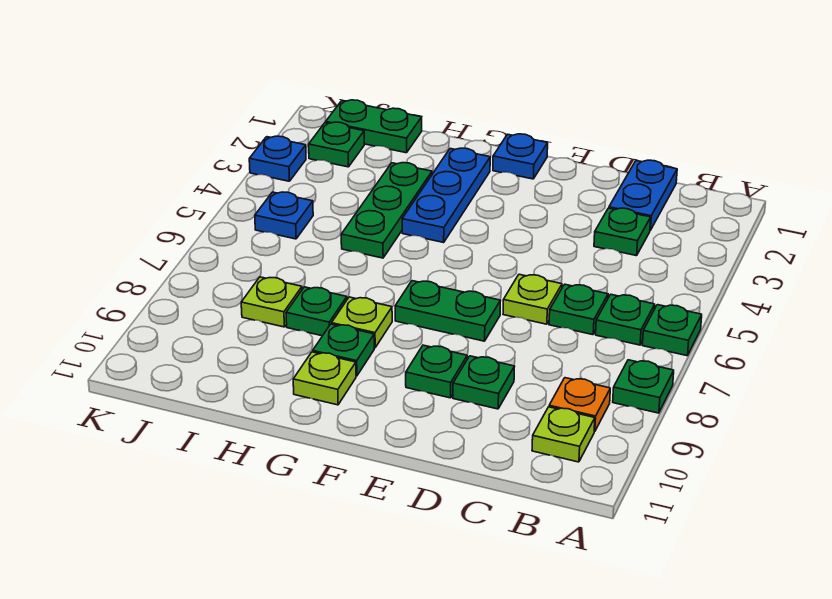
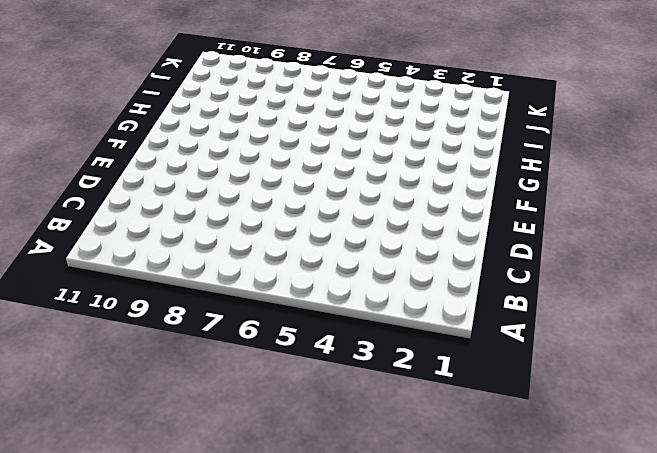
none -> green plate A6 level 1
none -> green plate A8 level 1
none -> green plate B6 level 1

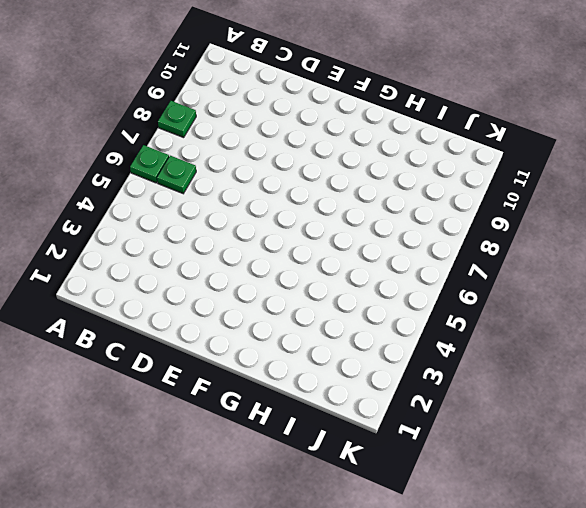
none -> orange plate B9 level 1
none -> lime plate B10 level 1
none -> blue plate C1:C2 level 1

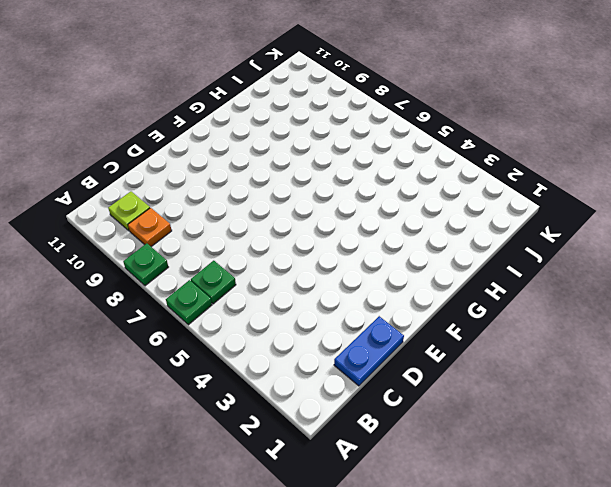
blue plate C1:D1 level 1 -> blue plate C1:C2 level 1
none -> green plate C3 level 1
none -> green plate C6 level 1
none -> lime plate D6 level 1

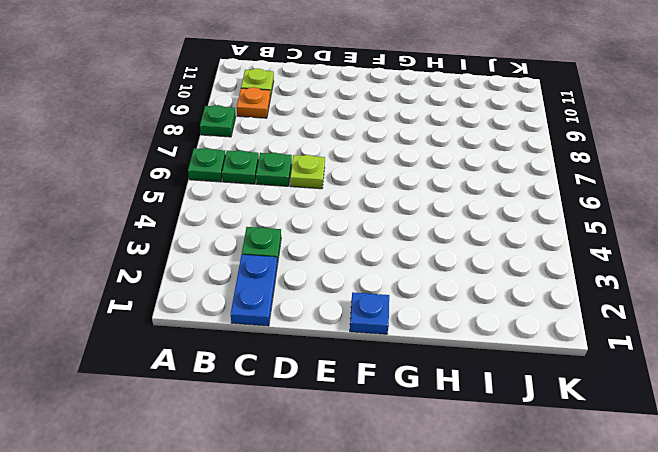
none -> green plate D9 level 1
none -> green plate E7:F7 level 1
none -> green plate E9 level 1

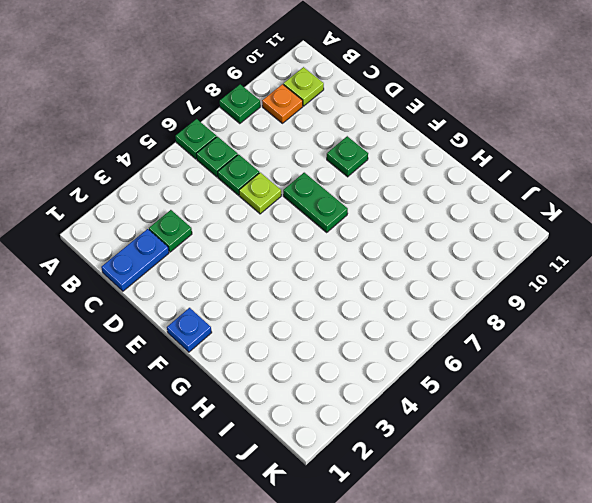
none -> green plate D9 level 1
none -> blue plate G2:G4 level 1
none -> lime plate G8 level 1

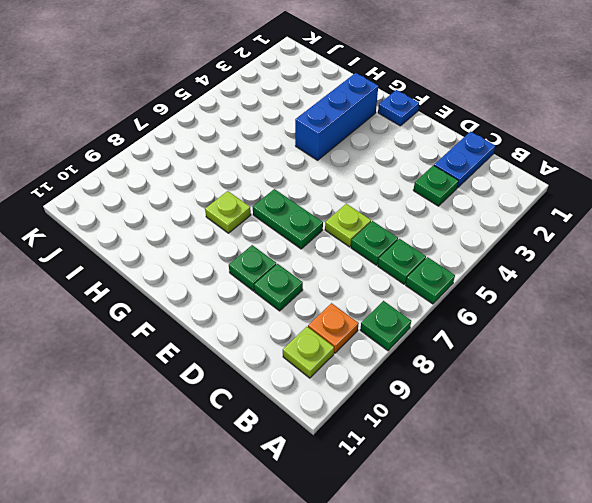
blue brick G2:G4 level 1 -> blue plate G2:G4 level 1
none -> green plate G9 level 1
none -> lime plate G10 level 1
none -> green plate H3:H5 level 1

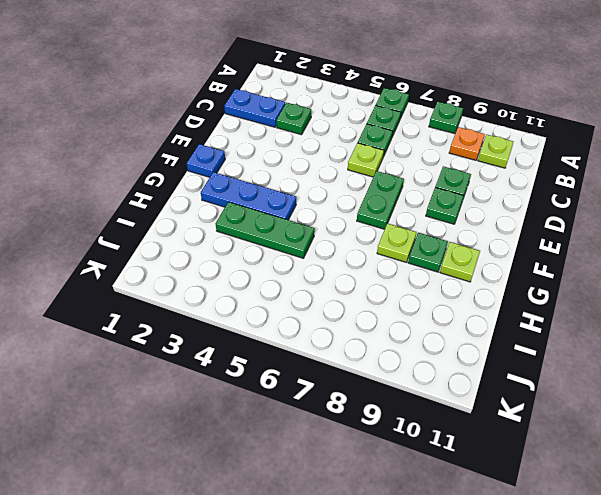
none -> green plate H8 level 1
none -> green plate I1:J1 level 1
none -> lime plate I8 level 1

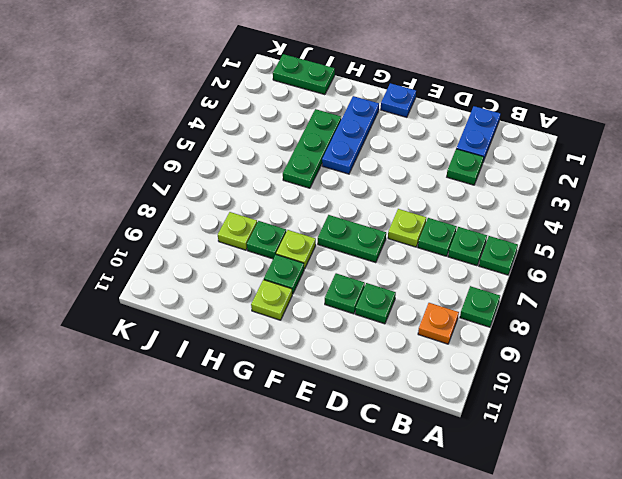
none -> lime plate B10 level 1
none -> green plate J2 level 1
none -> blue plate J5 level 1

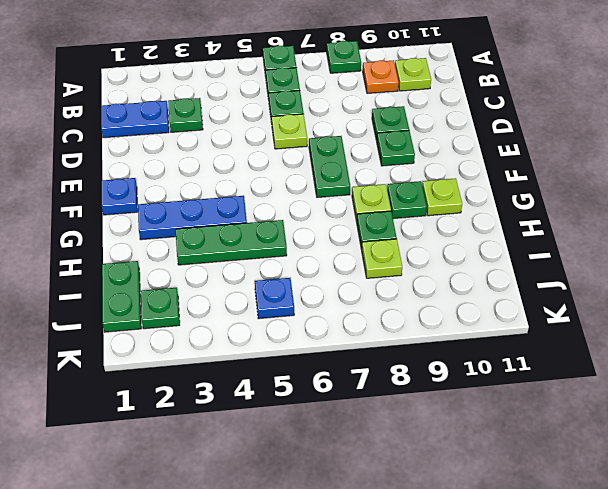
none -> blue plate K3 level 1

